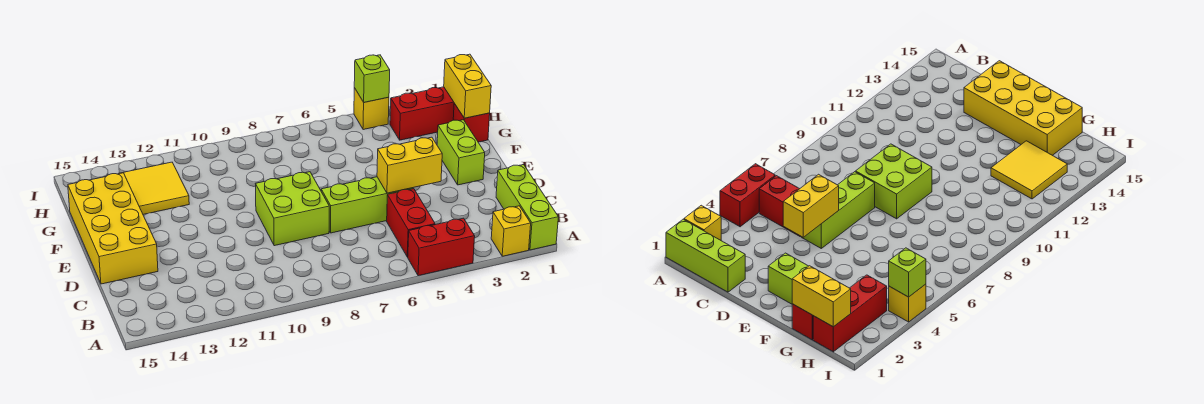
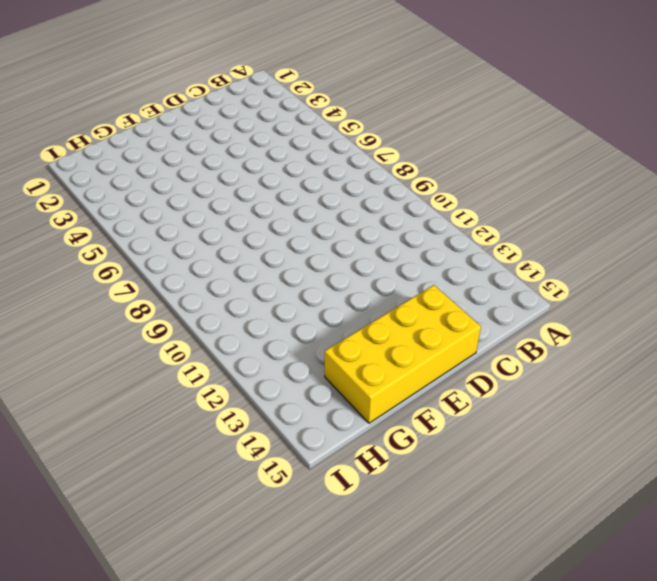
none -> lime brick A1:C1 level 1
none -> yellow brick A2 level 1
none -> red brick A4:A5 level 1

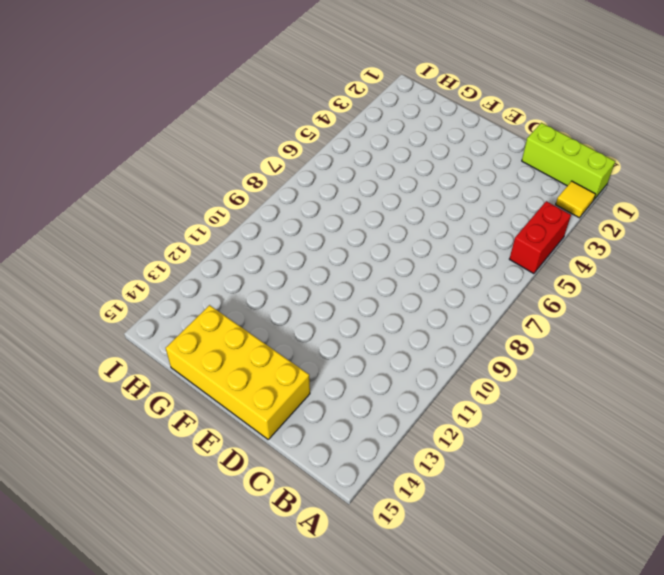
yellow tile A2 level 1 -> yellow brick A2 level 1
none -> red brick B5:C5 level 1
none -> lime brick D5:D7 level 1
none -> lime brick D8:E9 level 1

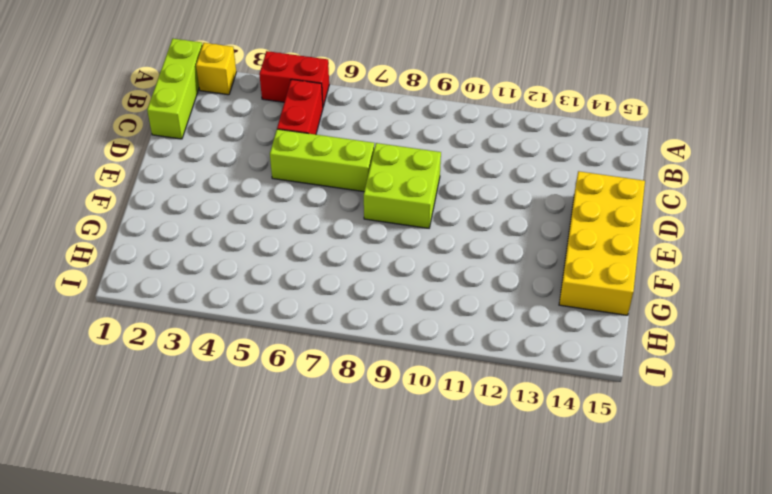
none -> lime brick E2:F2 level 1
none -> red brick G1 level 1
none -> yellow tile G12:H13 level 1

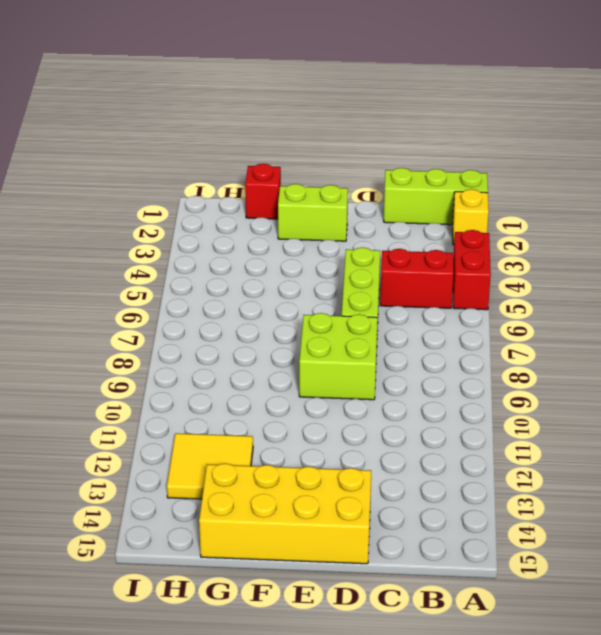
none -> red brick H1:H3 level 1
none -> yellow brick I4 level 1
none -> yellow brick D4:D5 level 2

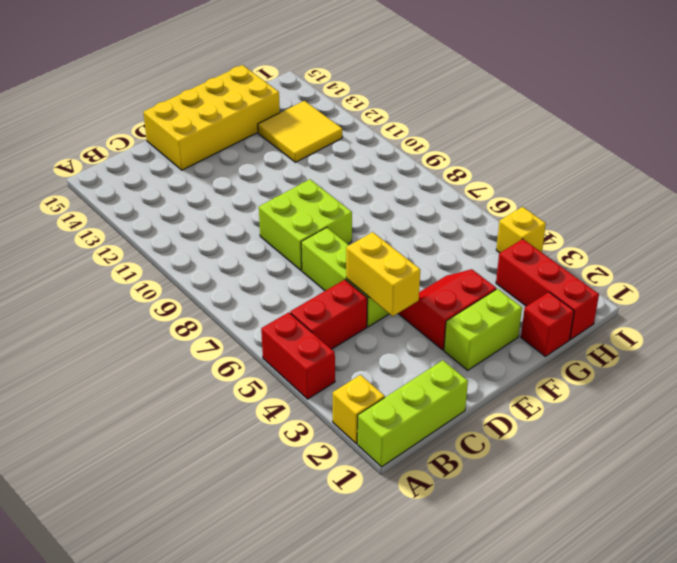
red slope E3:F4 level 1 top 3 -> none
none -> yellow brick G1:H1 level 2
none -> lime brick I4 level 2

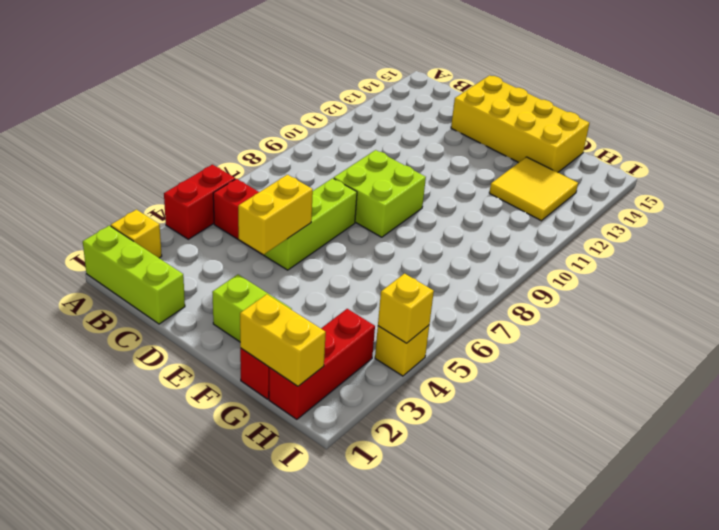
yellow brick I4 level 2 -> lime brick I4 level 2

